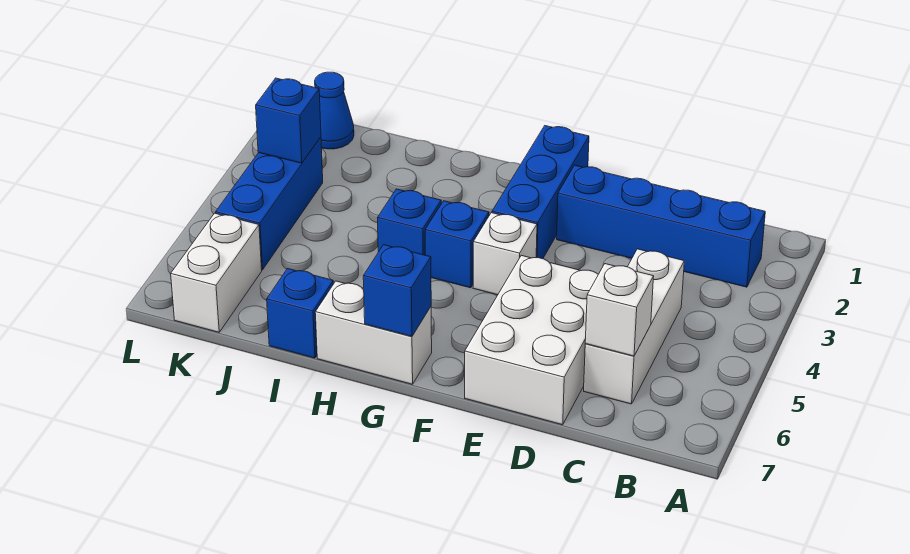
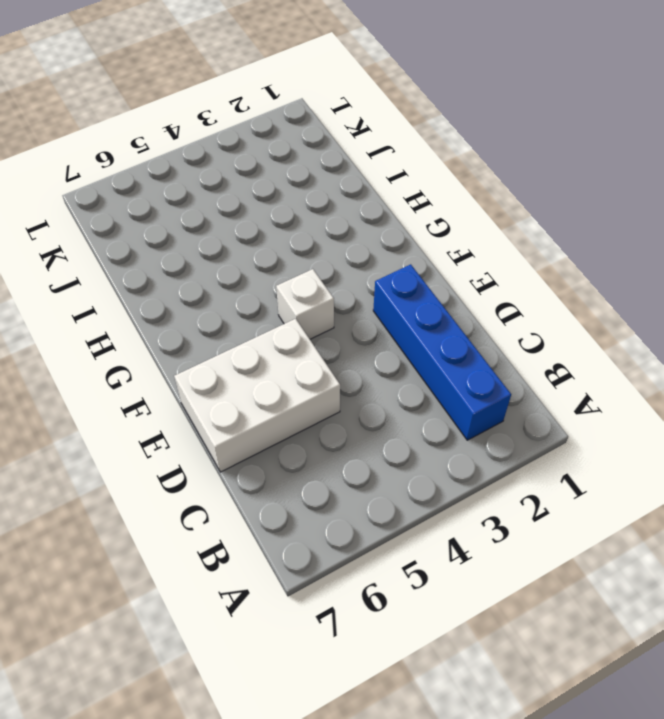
none -> white brick C4:C6 level 1
none -> blue brick F1:F3 level 1
none -> blue brick G4 level 1

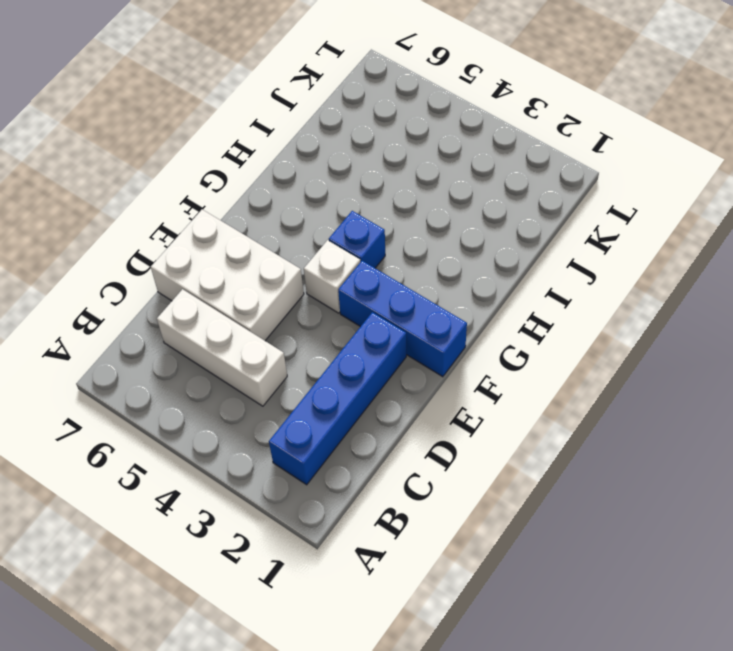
none -> white brick G7:H7 level 1
none -> blue brick H4 level 1
none -> blue brick I7 level 1

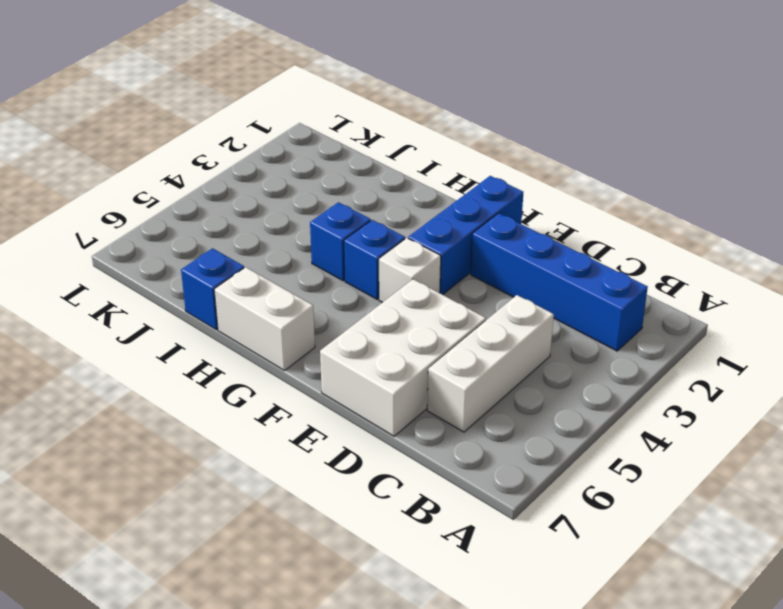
none -> blue cone K1 level 1
none -> blue brick K3:K5 level 1
none -> white brick K6:K7 level 1

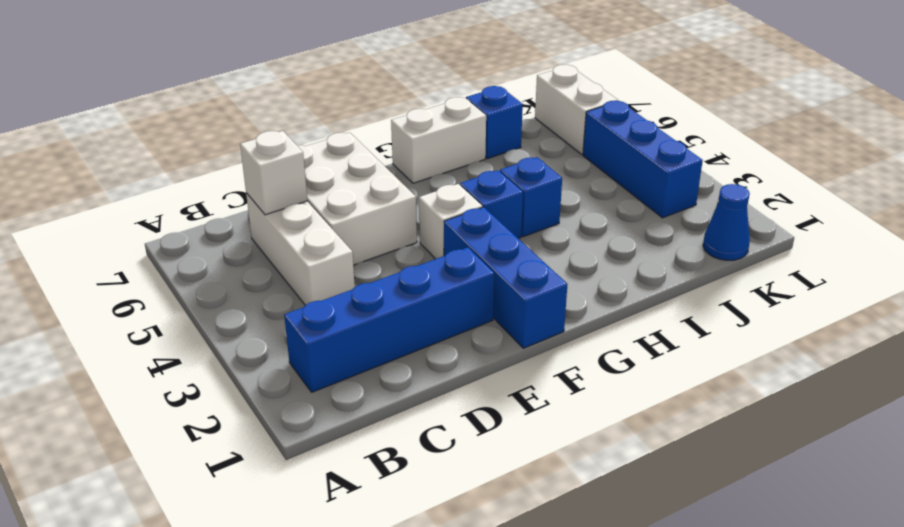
none -> blue brick G7 level 2
none -> blue brick K3 level 2

